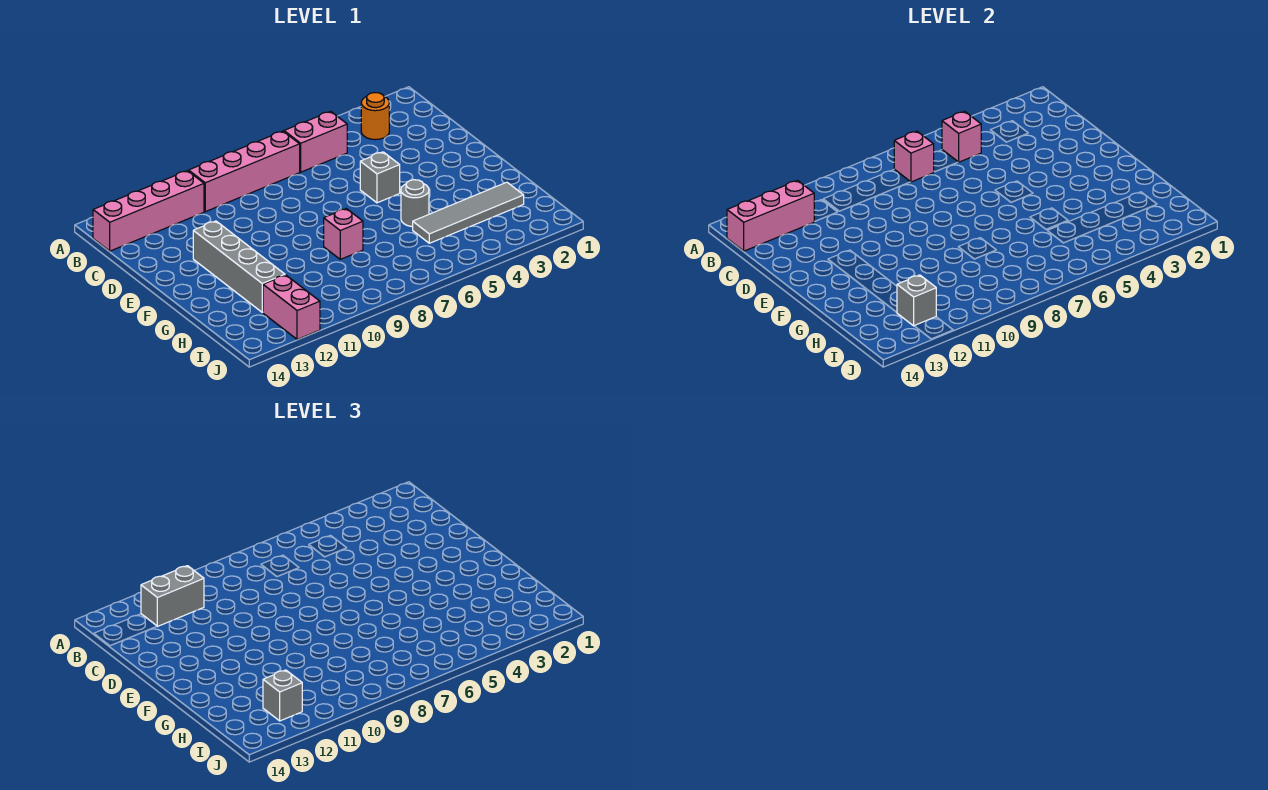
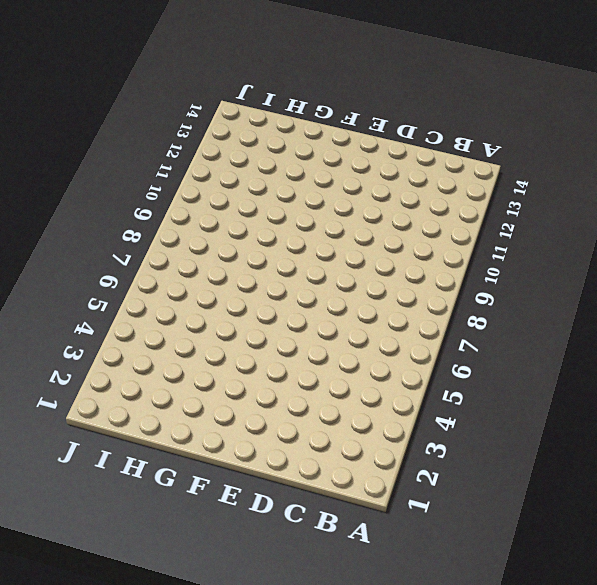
none -> orange round brick B3 level 1
none -> pink brick B5:B6 level 1
none -> pink brick B7:B10 level 1

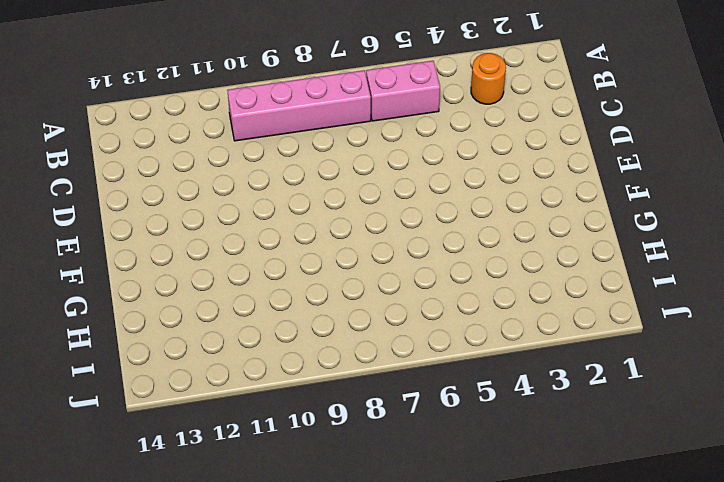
none -> pink brick B11:B14 level 1
none -> grey brick E5 level 1
none -> grey brick E12:H12 level 1

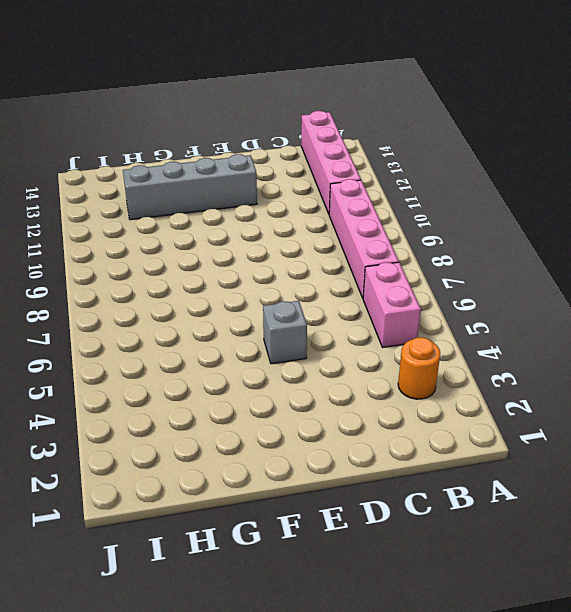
none -> grey round brick G5 level 1
none -> pink brick G8 level 1
none -> grey tile H2:H5 level 1

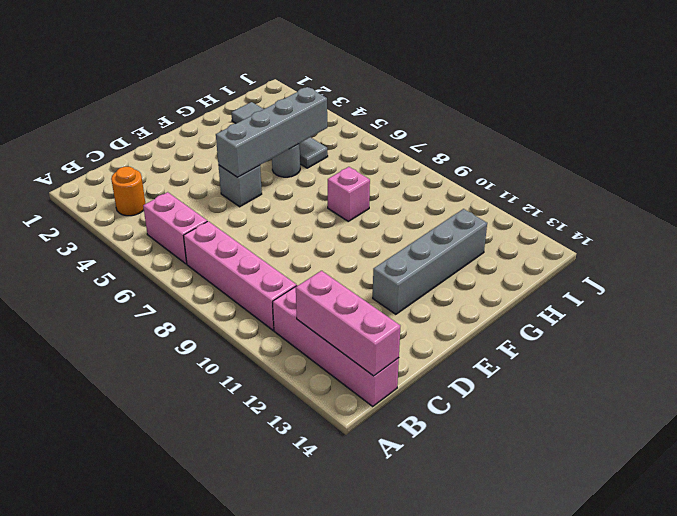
grey brick E5:H5 level 2 -> none
none -> pink brick I12:J12 level 1
none -> pink brick B5 level 2
none -> pink brick B7 level 2

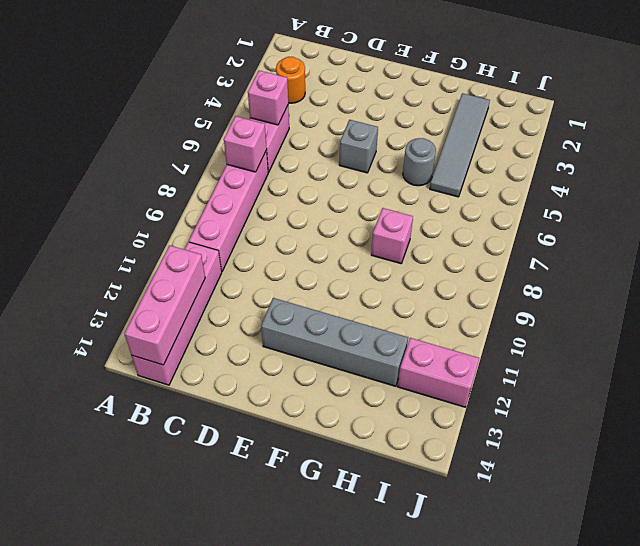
none -> grey brick I12 level 2
none -> grey brick B11:B12 level 3
none -> grey brick I12 level 3

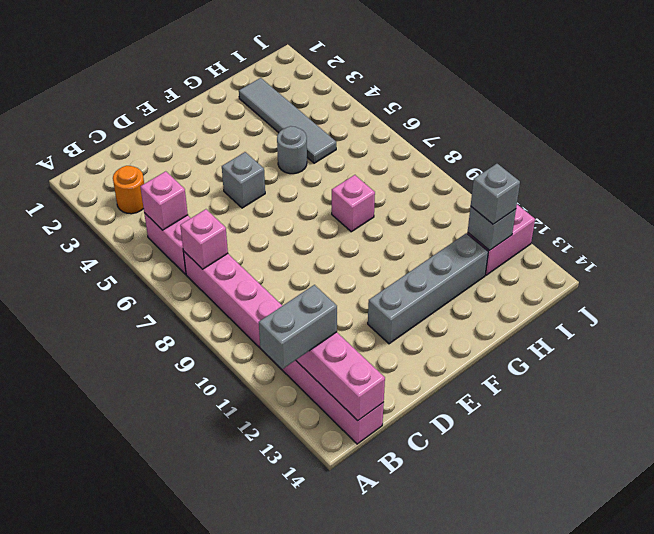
grey brick A12:B12 level 3 -> grey brick B11:B12 level 3

